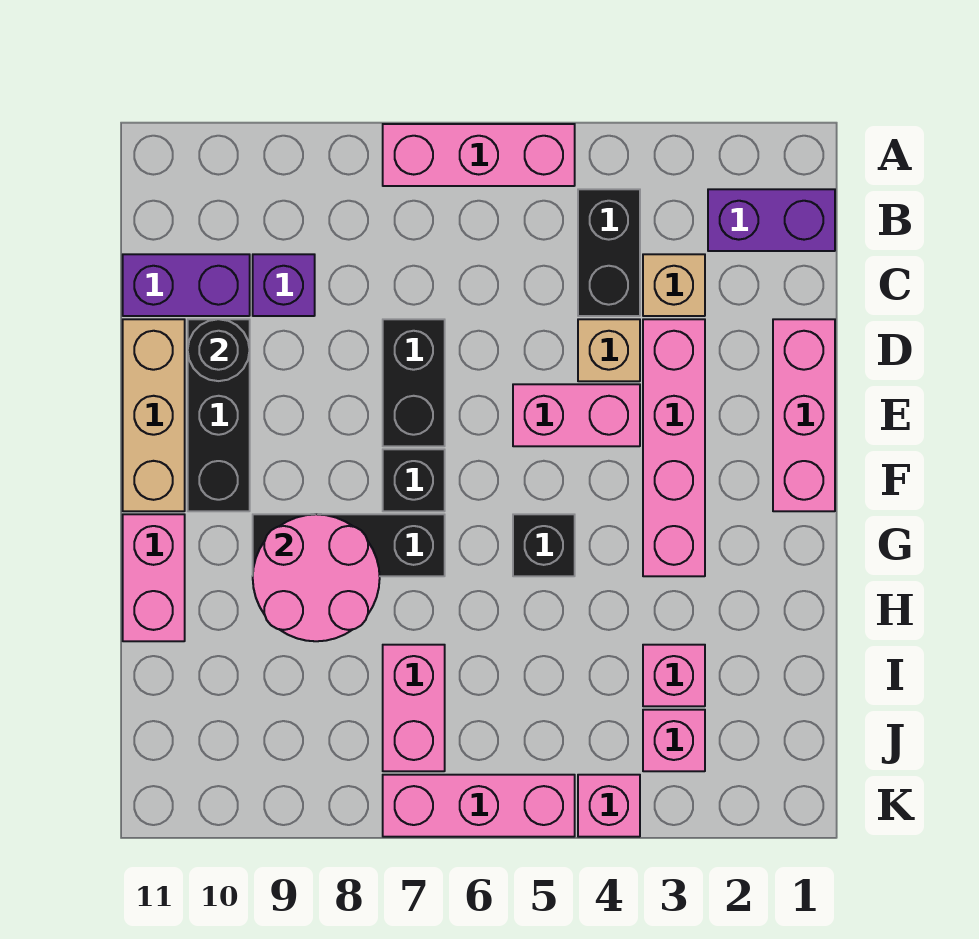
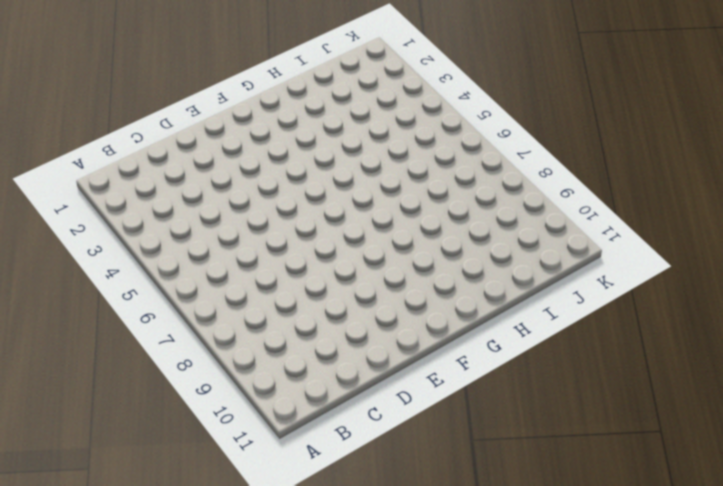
none -> pink brick A5:A7 level 1
none -> purple brick B1:B2 level 1
none -> black brick B4:C4 level 1

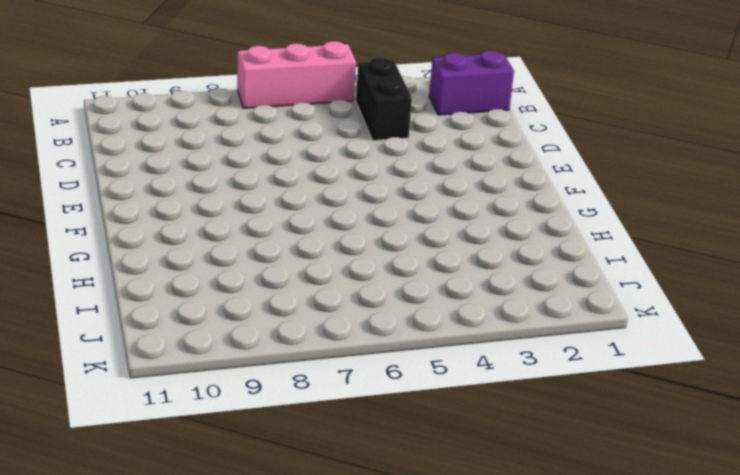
none -> tan brick C3 level 1
none -> purple brick C9 level 1
none -> purple brick C10:C11 level 1

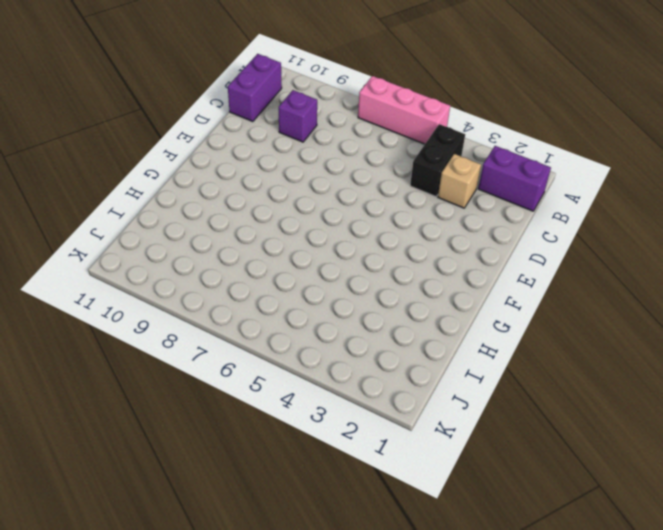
purple brick B11:C11 level 1 -> purple brick C10:C11 level 1
none -> pink brick D1:F1 level 1
none -> pink brick D3:G3 level 1
none -> tan brick D4 level 1

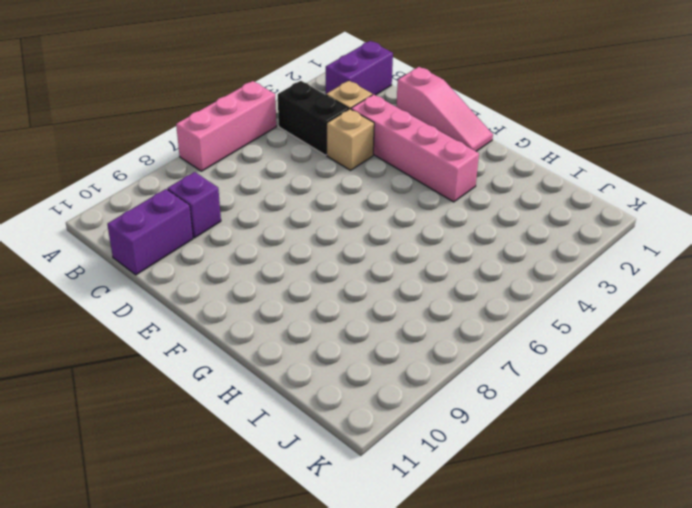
pink slope D1:F1 level 1 top D -> pink brick D1:F1 level 1
none -> black brick D7:E7 level 1
none -> black brick D10:F10 level 1
none -> tan brick D11:F11 level 1

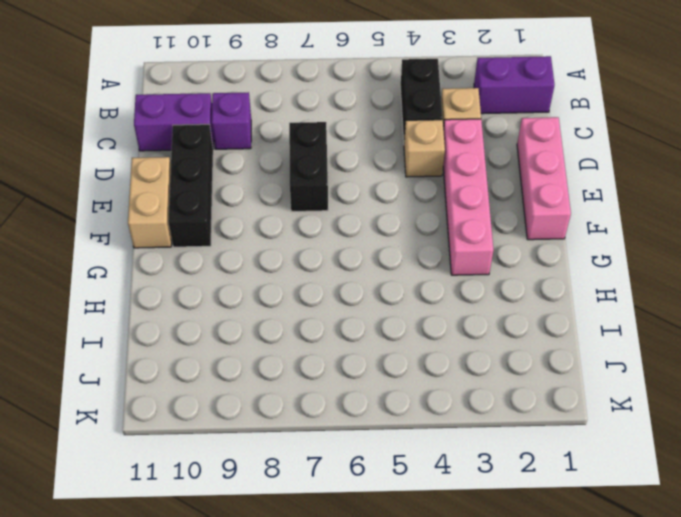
tan brick E11:F11 level 1 -> tan brick D11:F11 level 1
none -> pink brick A5:A7 level 1
none -> pink brick E4:E5 level 1
none -> black brick F7 level 1

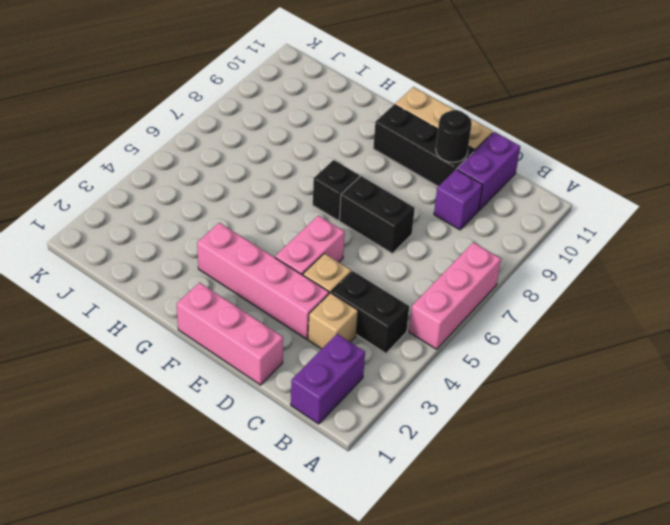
none -> black brick G5 level 1
none -> black brick G7:G9 level 1
none -> pink brick G11:H11 level 1

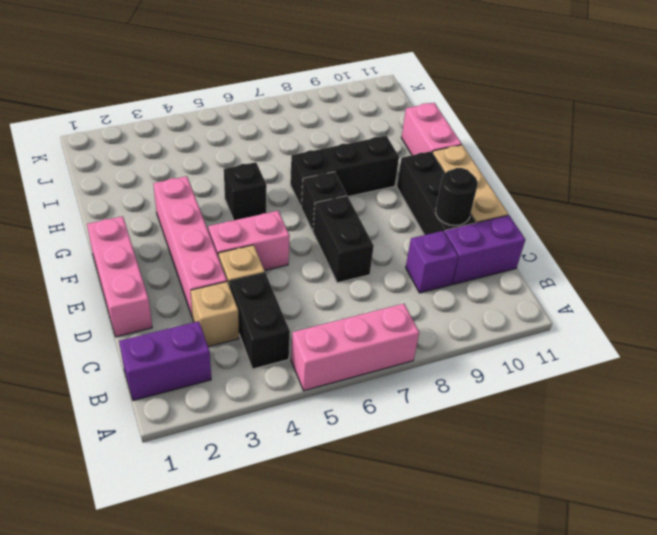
none -> pink brick I3 level 1
none -> pink brick I7:J7 level 1
none -> pink brick J3 level 1

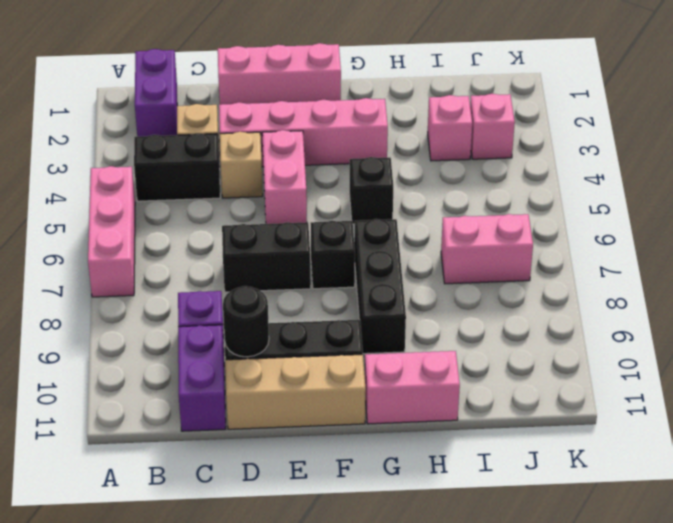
none -> pink brick K4 level 1
none -> pink brick K5:K7 level 1
none -> pink round brick G8:H9 level 2

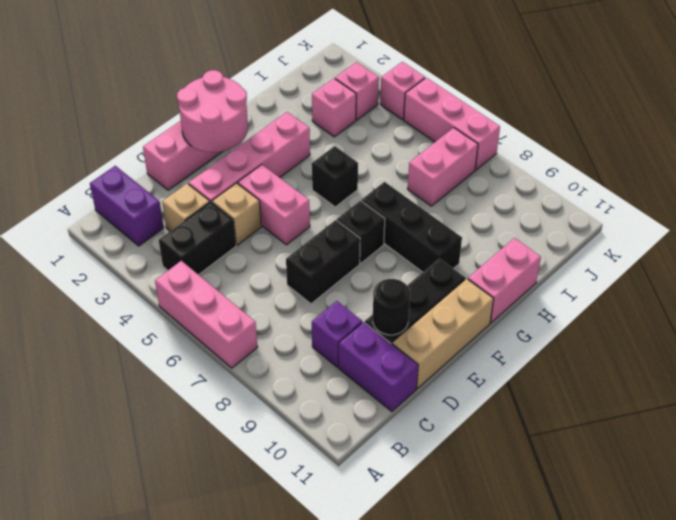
pink round brick E1:F2 level 2 -> pink round brick G8:H9 level 2

